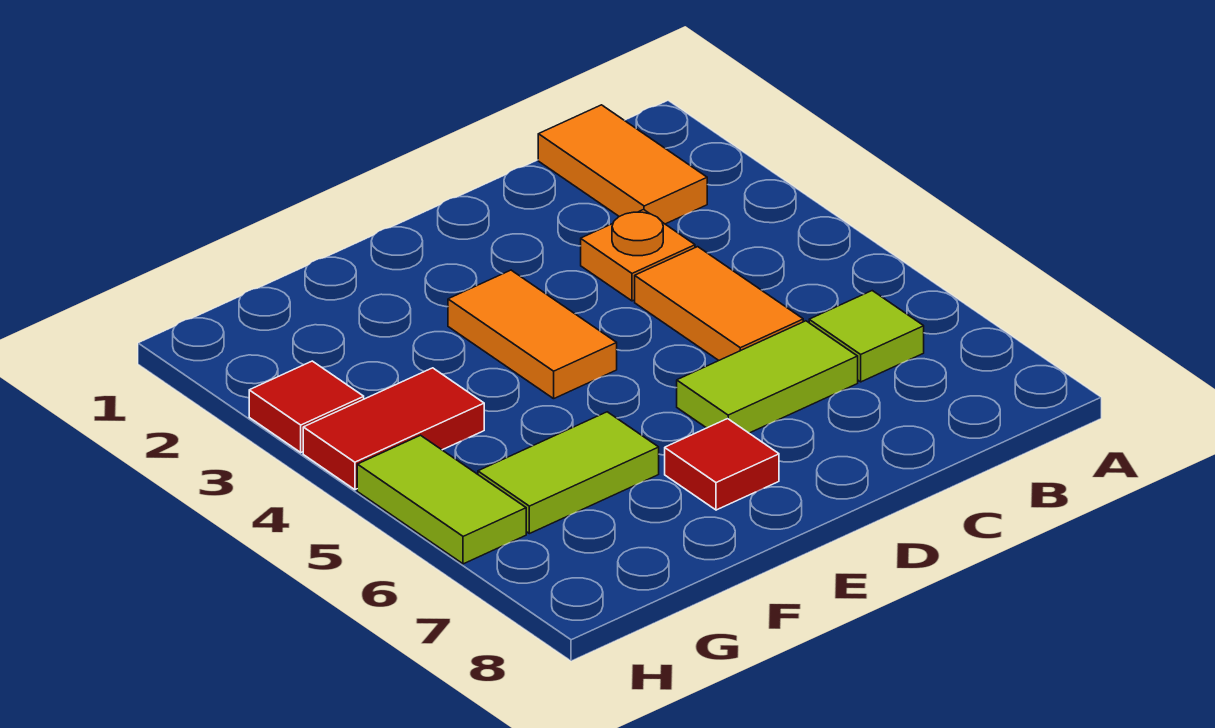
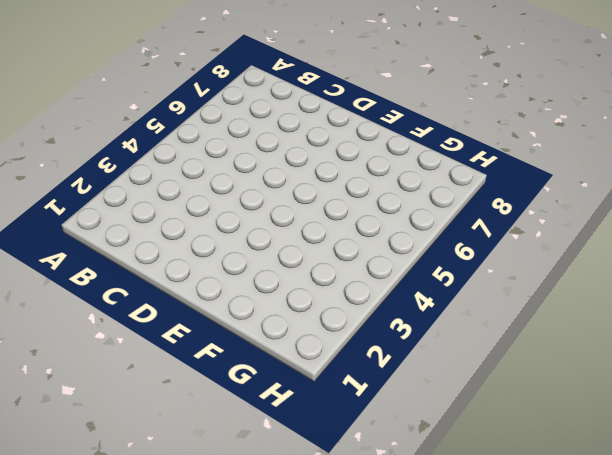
none -> orange tile B1:B2 level 1
none -> lime tile B6 level 1

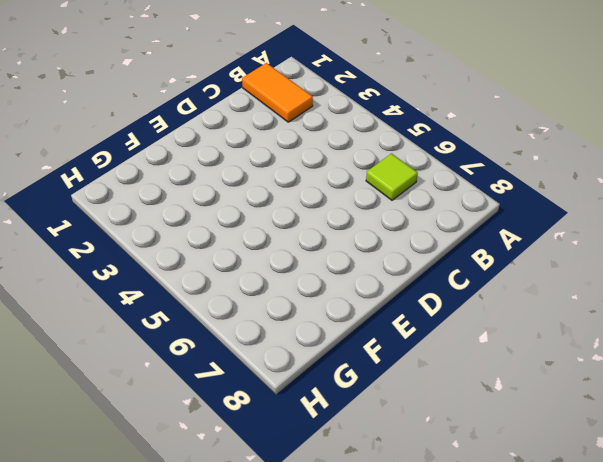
none -> orange plate C3 level 1
none -> orange tile C4:C5 level 1

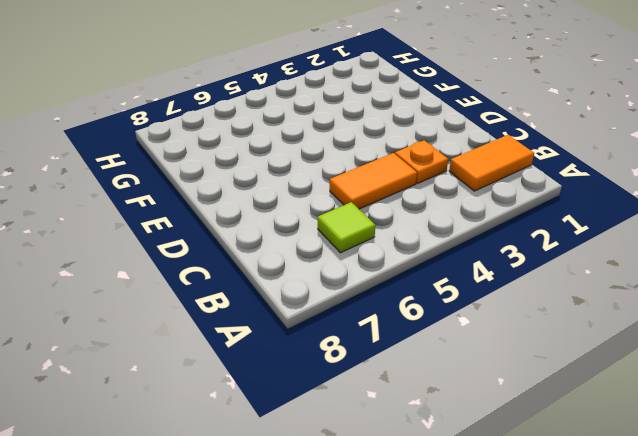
none -> lime tile C6:D6 level 1
none -> orange tile E3:E4 level 1

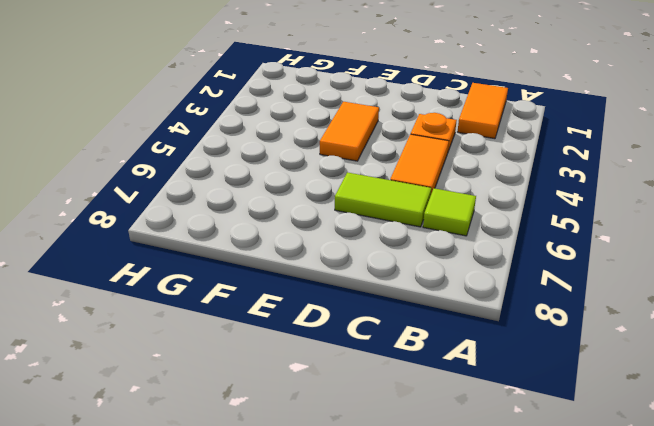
none -> red tile E7 level 1
none -> lime tile F6:G6 level 1

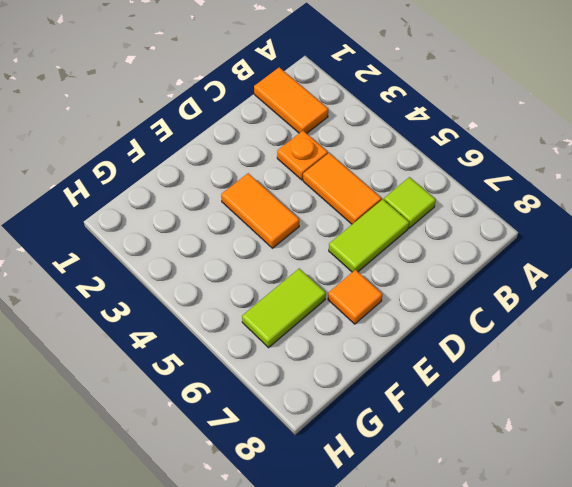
orange tile E7 level 1 -> red tile E7 level 1
none -> red tile G4:H4 level 1
none -> red tile H3 level 1

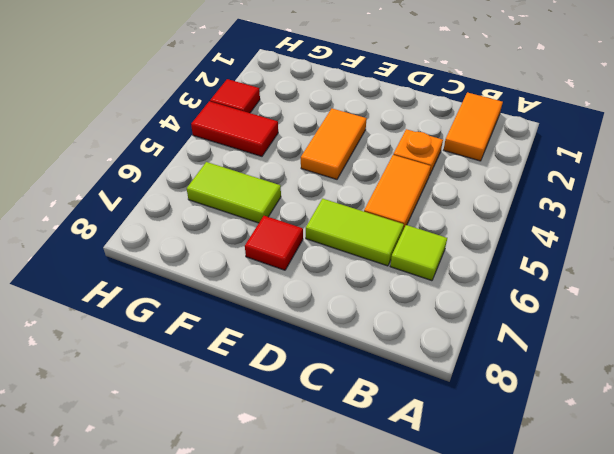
none -> lime tile H5:H6 level 1

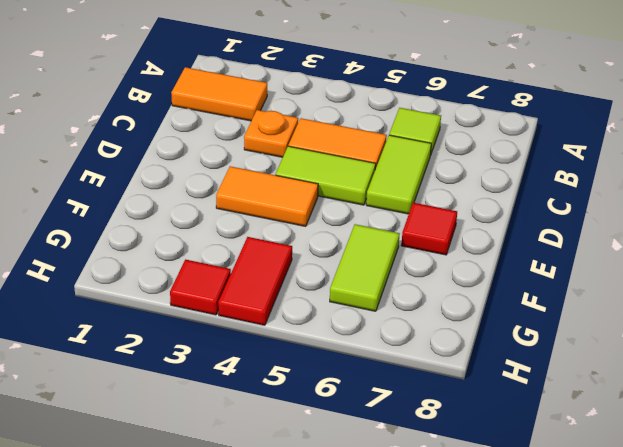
lime tile D4:D5 level 1 -> lime tile H5:H6 level 1

